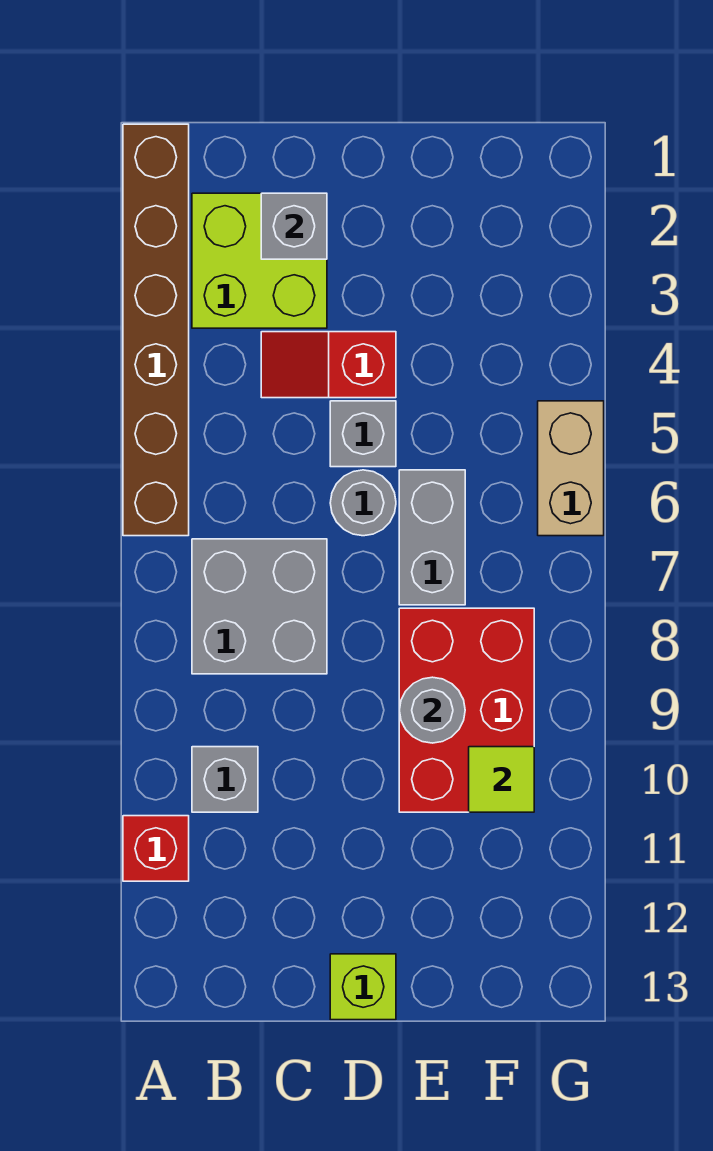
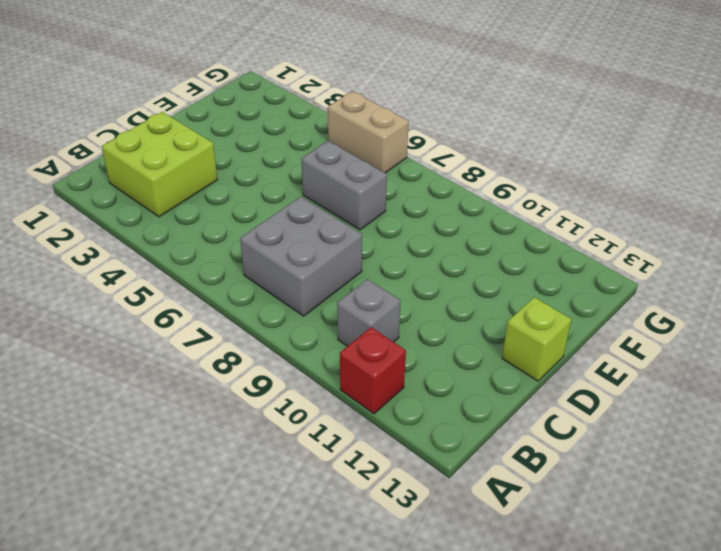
none -> brown brick A1:A6 level 1
none -> red slope C4:D4 level 1 top D
none -> grey brick D5 level 1

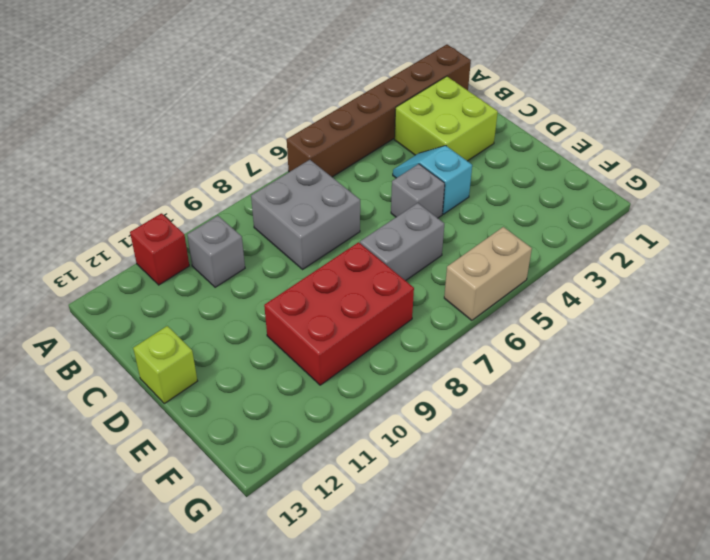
cyan slope C4:D4 level 1 top D -> red slope C4:D4 level 1 top D
none -> grey round brick D6 level 1
none -> grey brick C2 level 2
none -> grey round brick E9 level 2

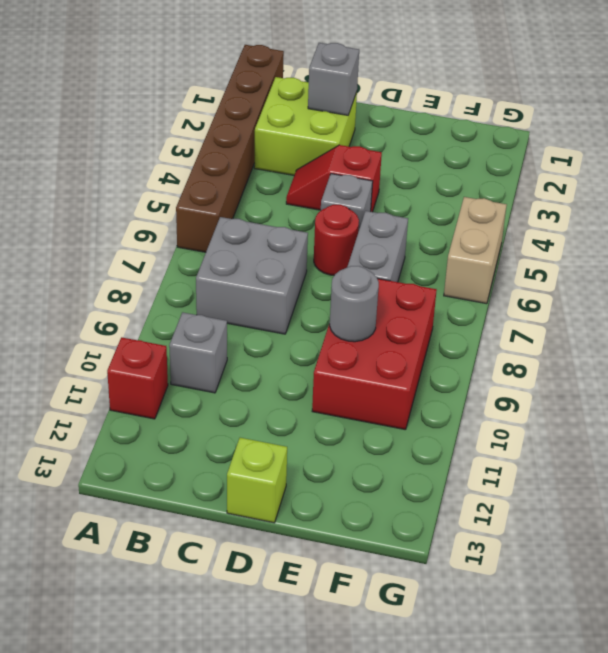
red round brick D6 level 1 -> grey round brick D6 level 1
none -> lime tile F10 level 2

